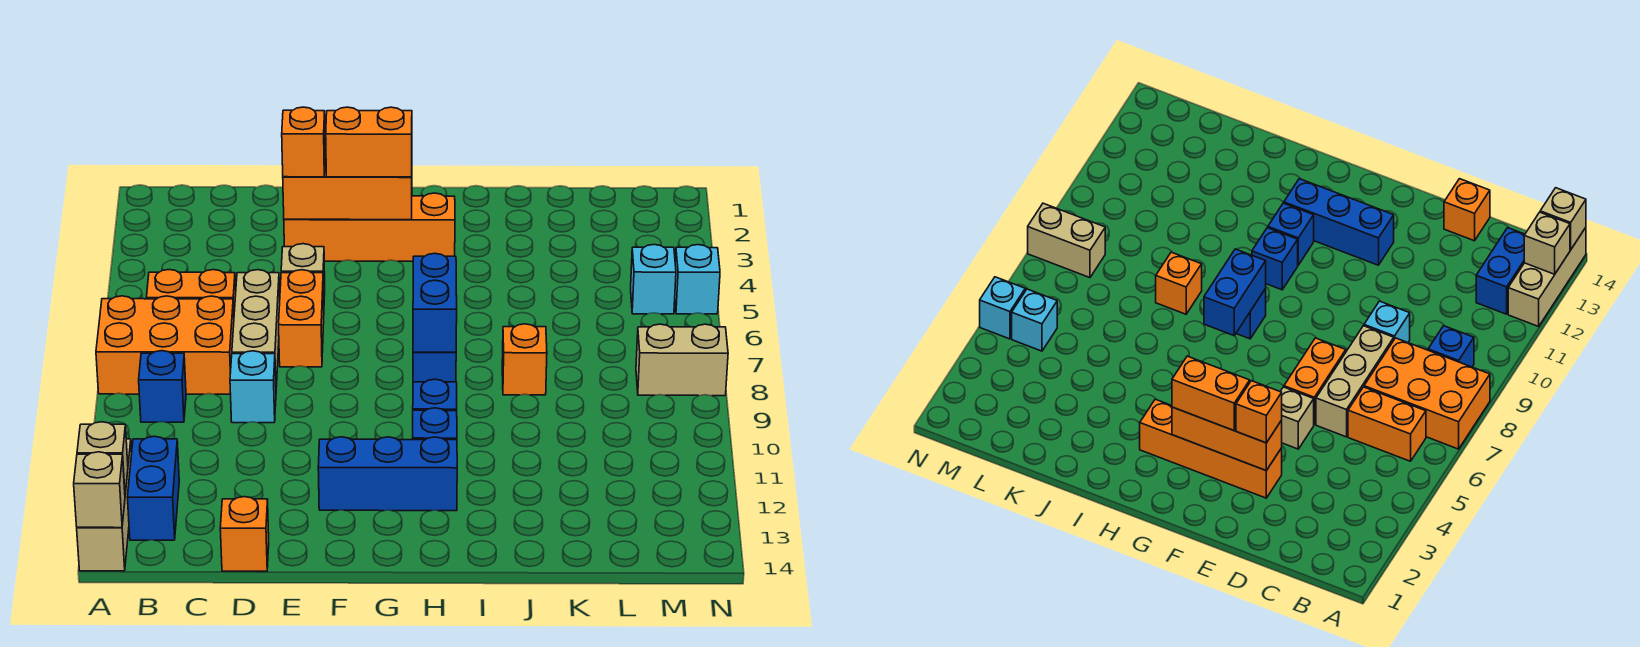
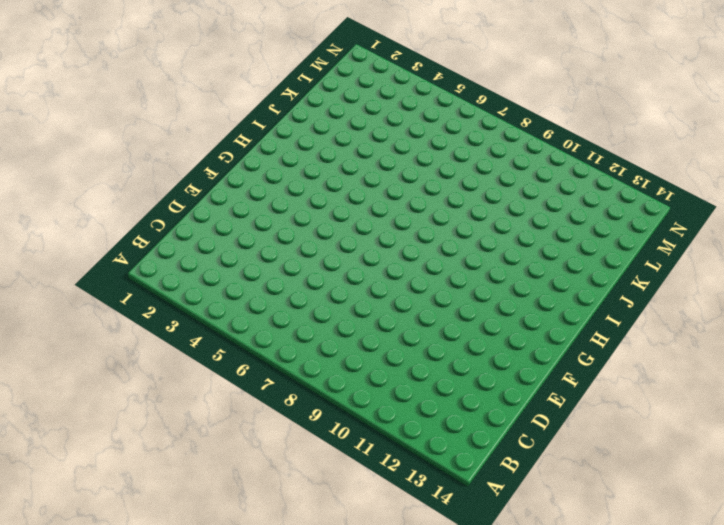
none -> orange brick A7:C8 level 1
none -> tan brick A12:A14 level 1
none -> orange brick B6:C6 level 1

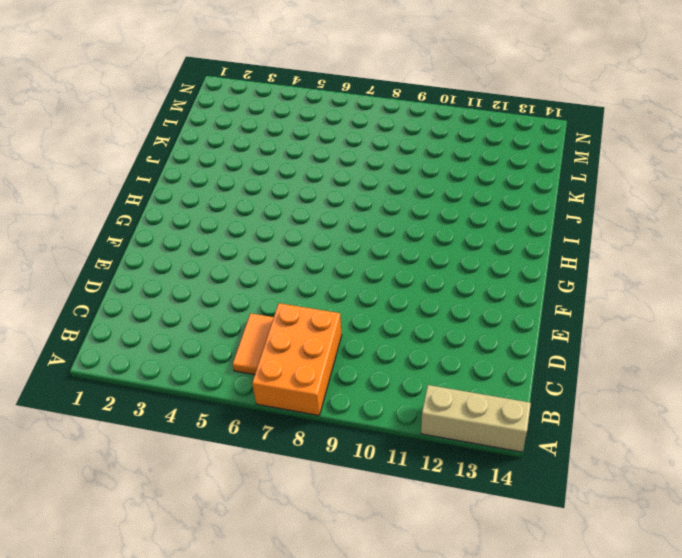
orange tile B6:C6 level 1 -> orange brick B6:C6 level 1
none -> blue brick B9 level 1
none -> blue brick B12:B13 level 1
none -> tan brick D6:D8 level 1

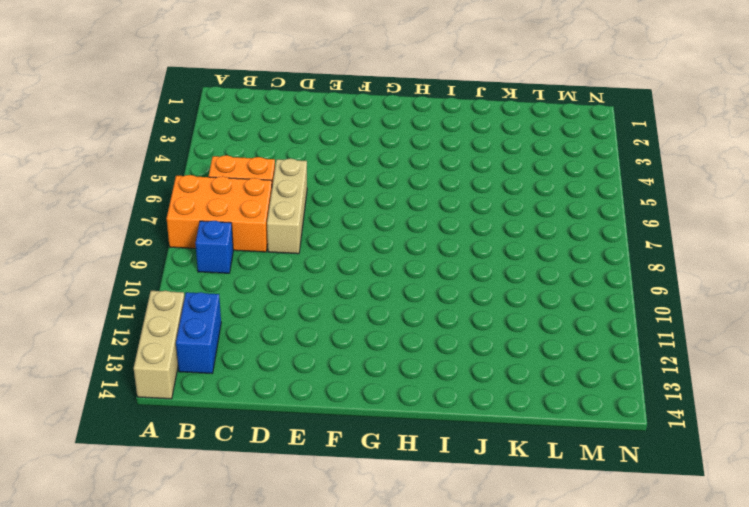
none -> cyan brick D9 level 1
none -> orange brick D14 level 1
none -> orange brick E3:H3 level 1

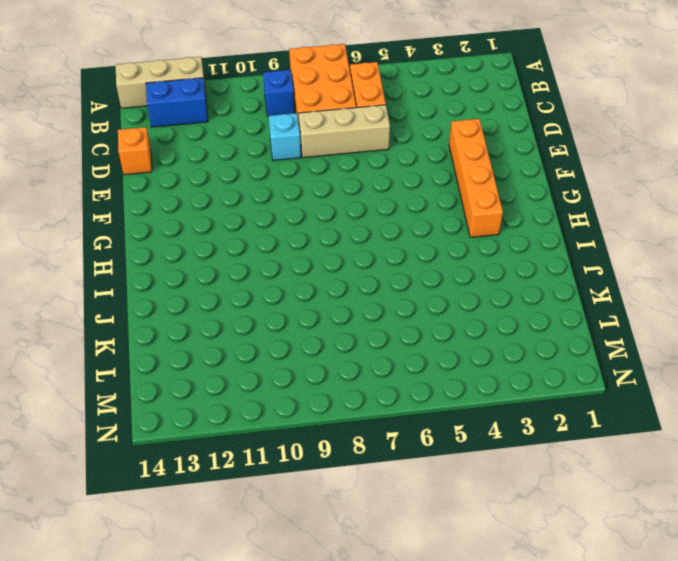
none -> tan brick E5 level 1
none -> orange brick E6:E7 level 1
none -> blue brick F12:H12 level 1

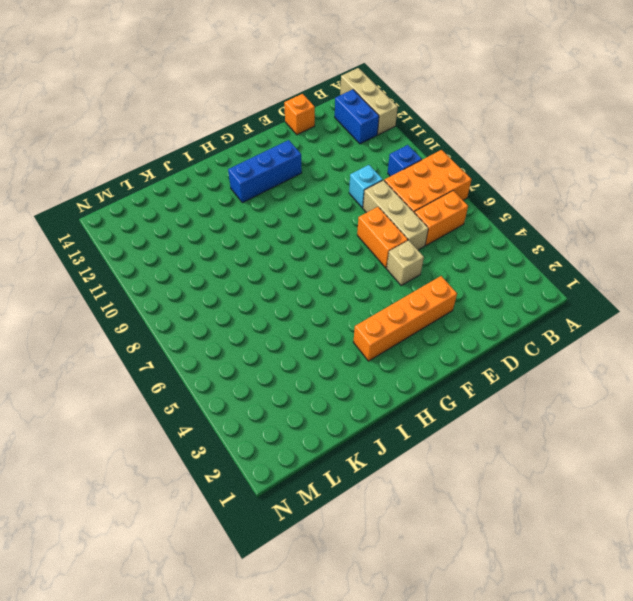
none -> blue brick H8 level 1
none -> blue brick H10 level 1
none -> blue brick H11 level 1

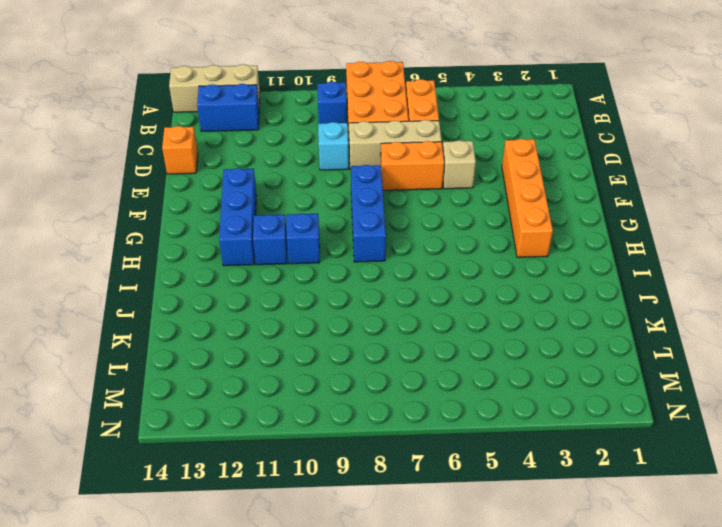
blue brick F8:H8 level 1 -> blue brick H8 level 1
none -> orange brick J8 level 1
none -> cyan brick M5 level 1
none -> tan brick M8:N8 level 1

